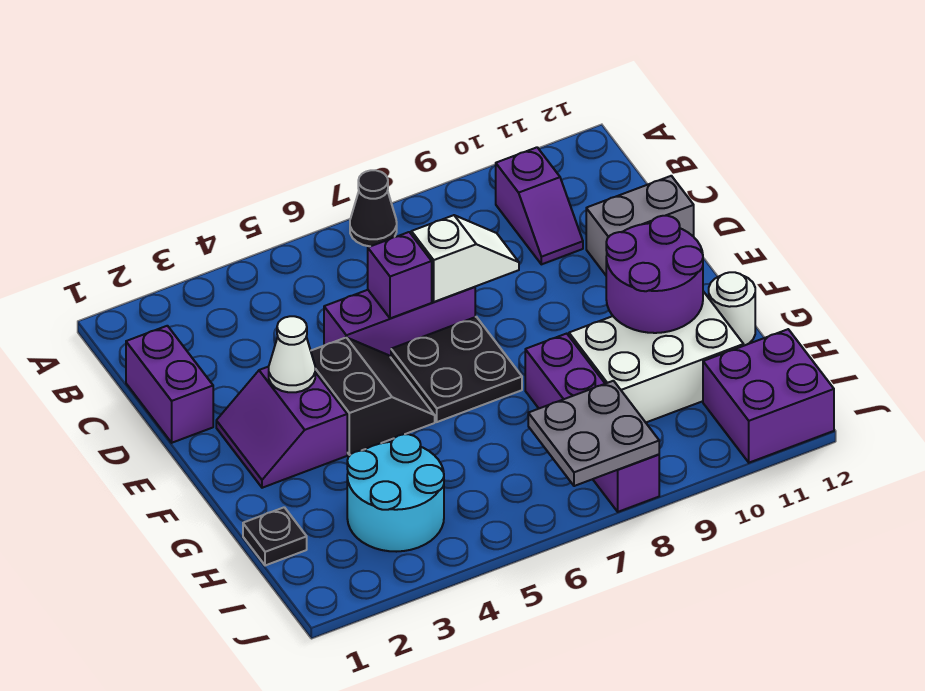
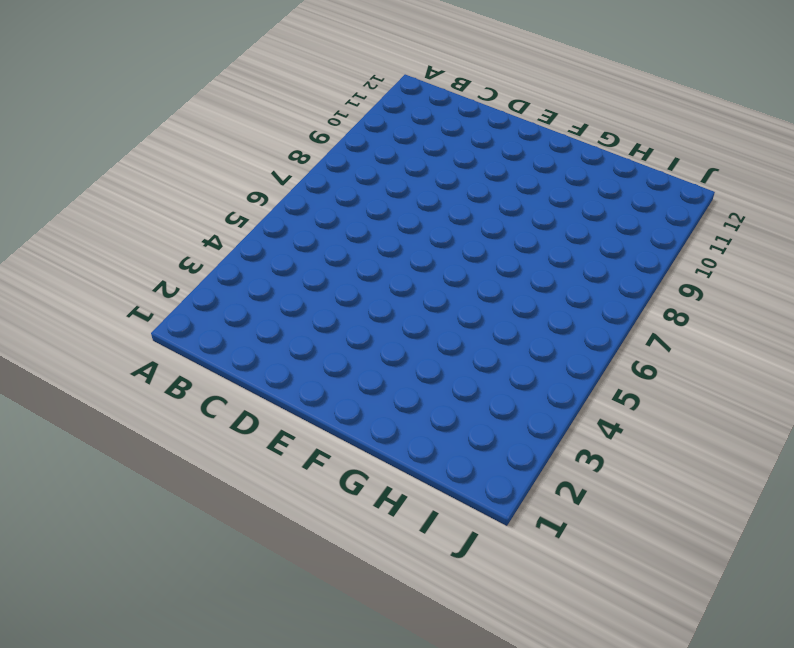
none -> black cone A7 level 1
none -> purple slope B10:C10 level 1 top B
none -> purple brick C1:D1 level 1

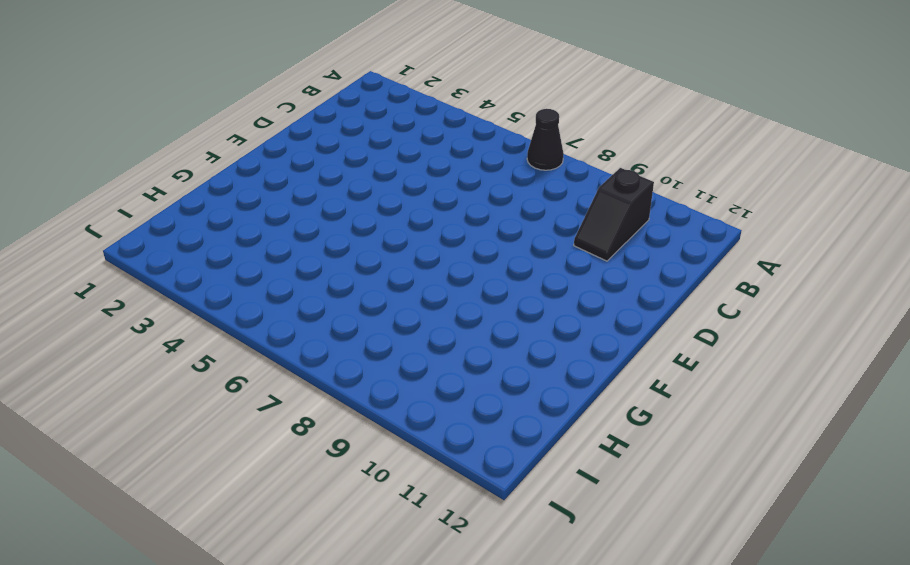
black slope B10:C10 level 1 top B -> purple slope B10:C10 level 1 top B
none -> purple brick C1:D1 level 1
none -> purple brick D5:D7 level 1
none -> grey brick D11:D12 level 1

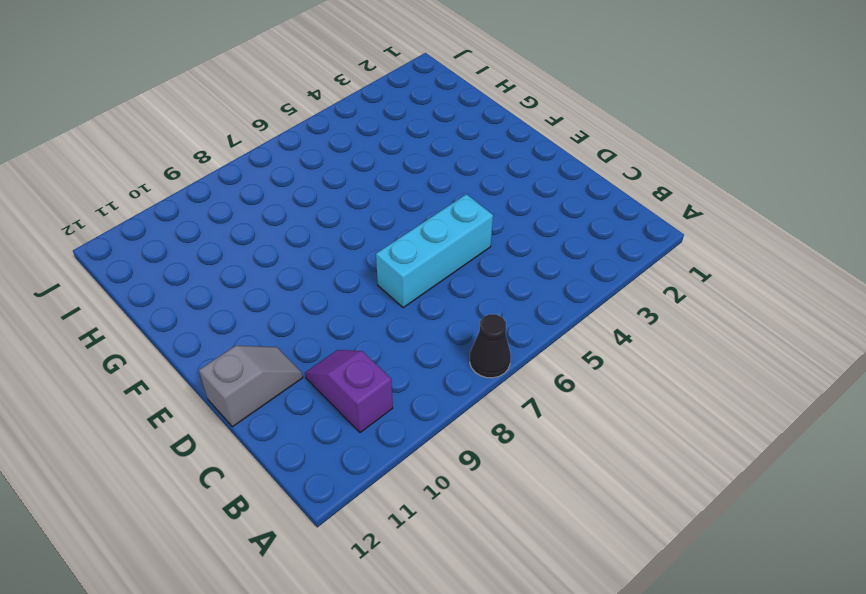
cyan brick D5:D7 level 1 -> purple brick D5:D7 level 1
grey slope D11:D12 level 1 top 12 -> grey brick D11:D12 level 1
none -> purple brick C1:D1 level 1
none -> purple slope E2:F3 level 1 top 3
none -> black slope E4:F5 level 1 top 4

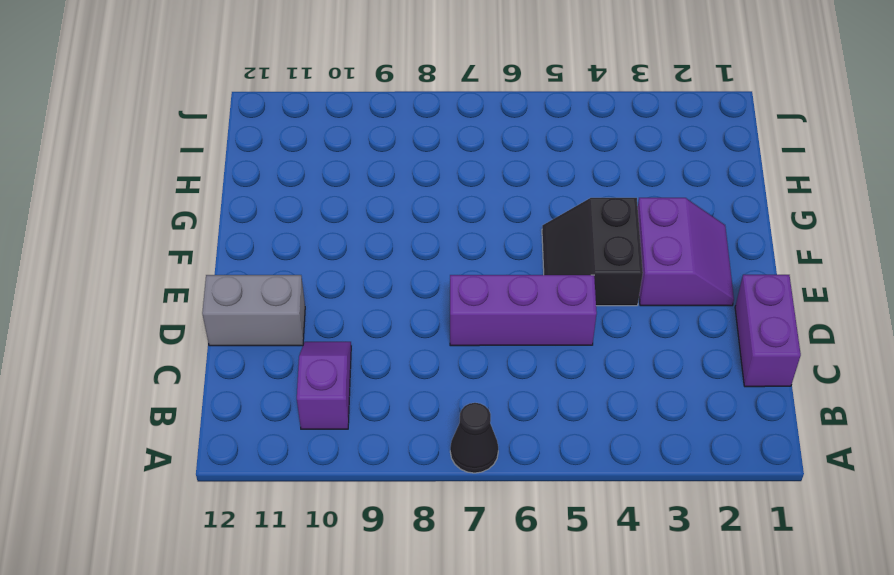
none -> black plate E6:F7 level 1
none -> purple brick G8:J8 level 1
none -> white brick G9:H11 level 1

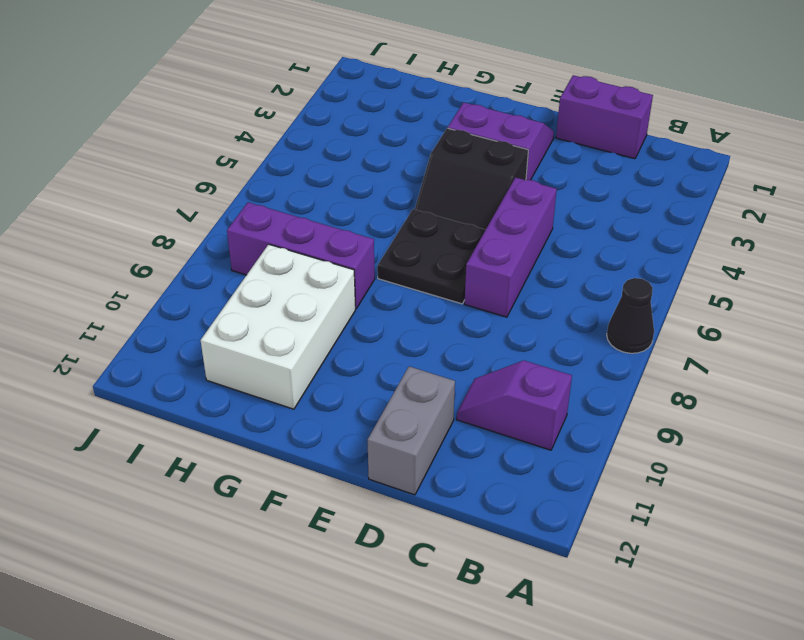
purple brick G8:I8 level 1 -> purple brick G8:J8 level 1
none -> white round brick G12 level 1
none -> black plate H1 level 1
none -> cyan round brick H3:I4 level 1

